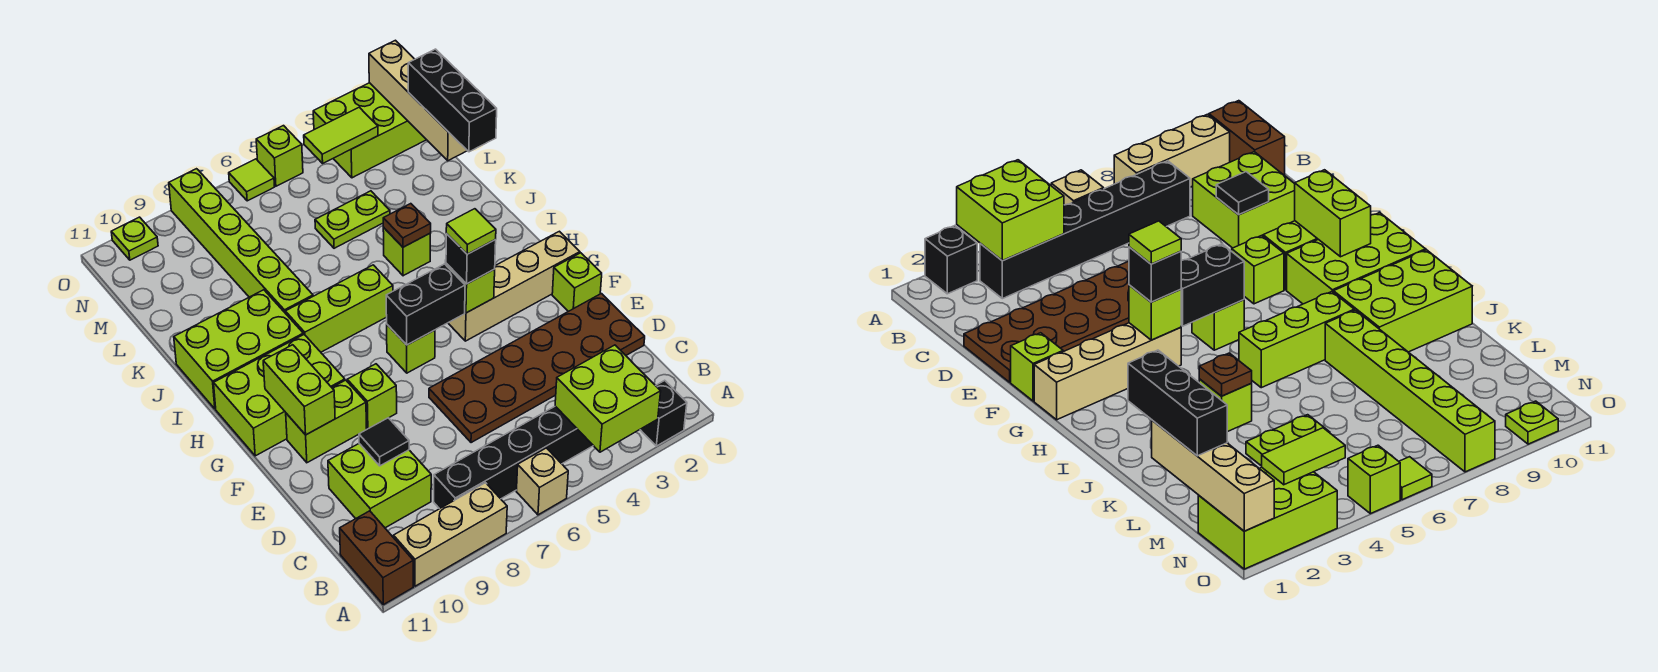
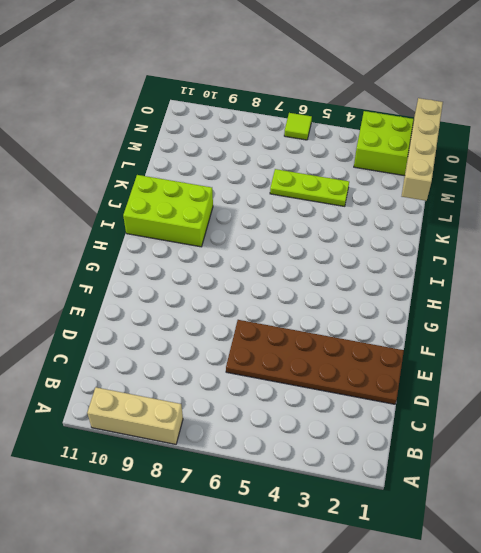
lime plate L4:L6 level 1 -> lime plate L4:L5 level 1
none -> black brick A2 level 1
none -> tan brick A6 level 1
none -> brown brick A11:B11 level 1
none -> black brick B3:B8 level 1

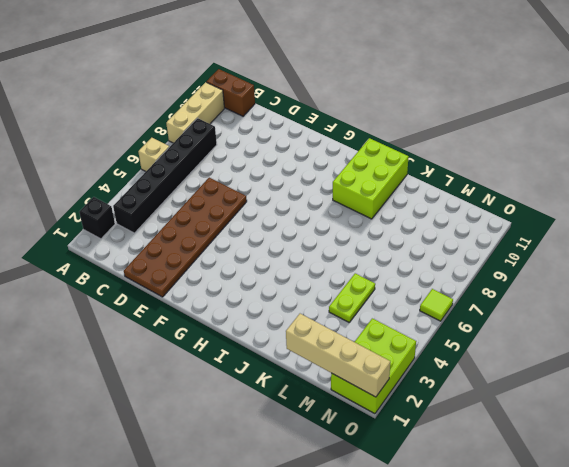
none -> lime brick C9:D10 level 1
none -> lime brick F1 level 1
none -> lime brick F8 level 1
none -> lime brick F9:F10 level 1

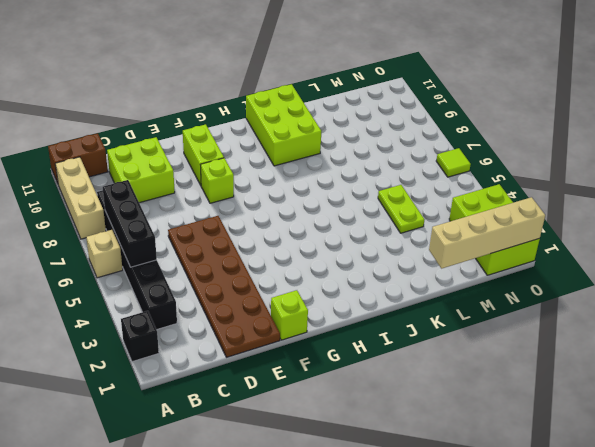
black brick B5:B7 level 2 -> black brick K1:M1 level 3
none -> tan brick G1:G4 level 1
none -> lime brick G6 level 1
none -> lime brick G9:H11 level 1
none -> lime brick I6:I8 level 1

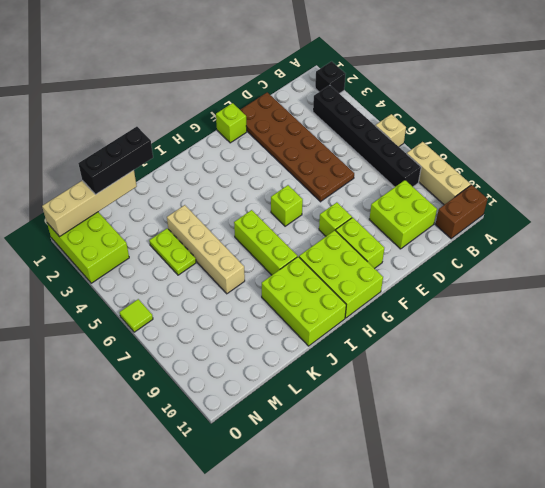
tan brick K4:K7 level 1 -> tan brick G1:G4 level 1
none -> lime brick J4 level 1
none -> lime brick J8:O8 level 1
none -> lime brick O5 level 1
none -> lime plate O10 level 1

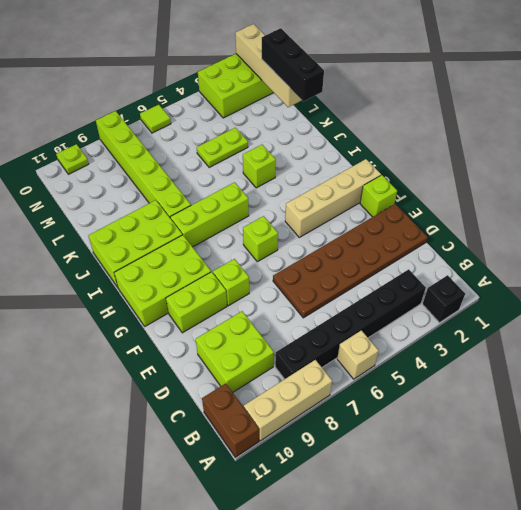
none -> lime brick O5 level 1
none -> lime brick A3:B4 level 2
none -> black tile D9 level 2
none -> lime brick F10:G10 level 2

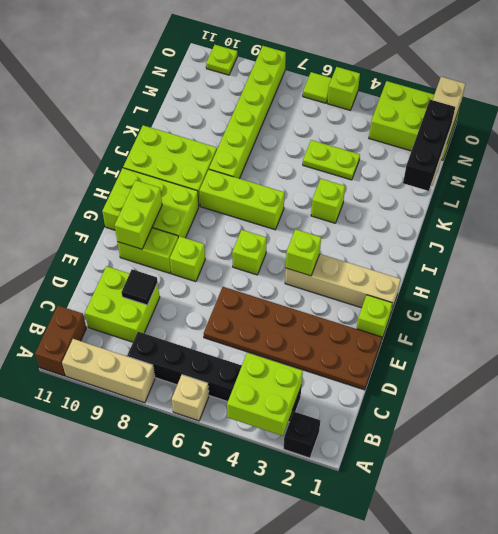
none -> black brick G5:G6 level 2
none -> brown plate J4 level 2
none -> lime tile N3:N4 level 2
none -> black brick G4 level 3

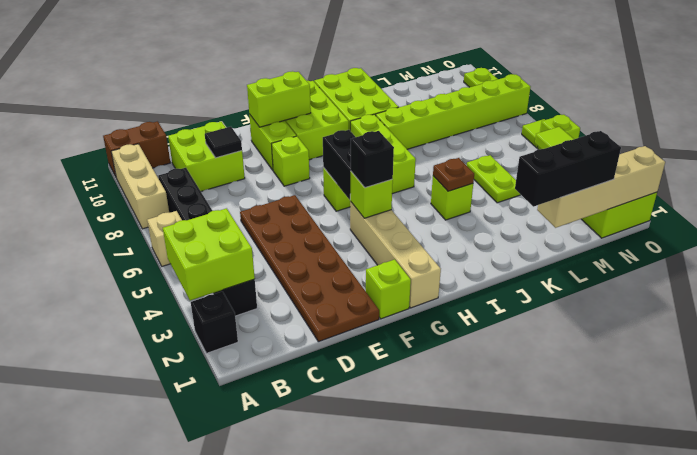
none -> lime tile G4 level 4

